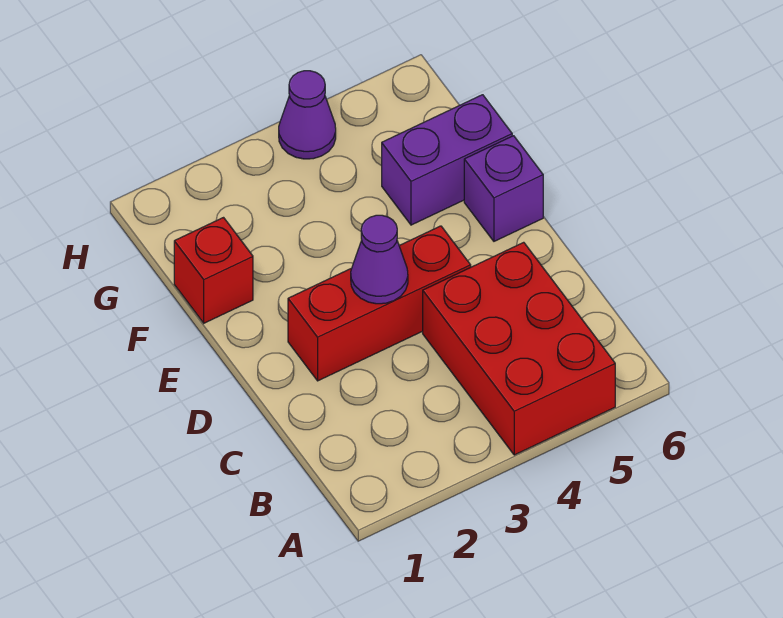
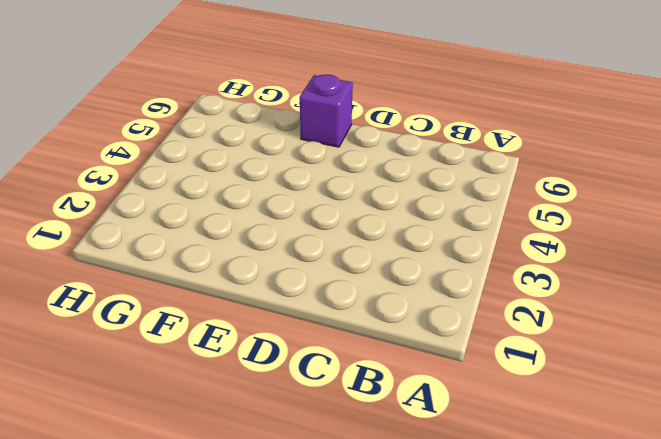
none -> red brick A4:C5 level 1
none -> red brick D2:D4 level 1

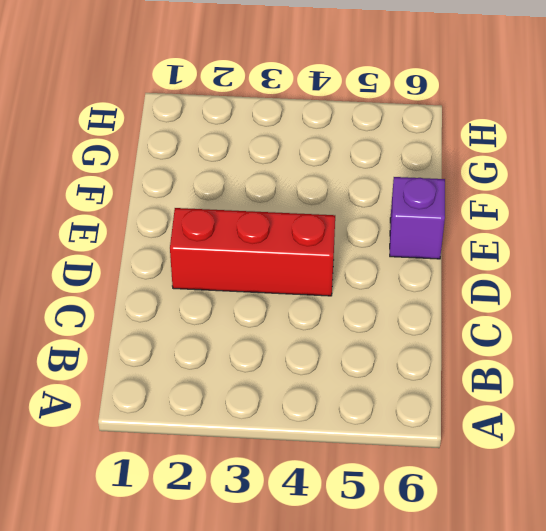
none -> red brick A4:C5 level 1
none -> red brick F1 level 1

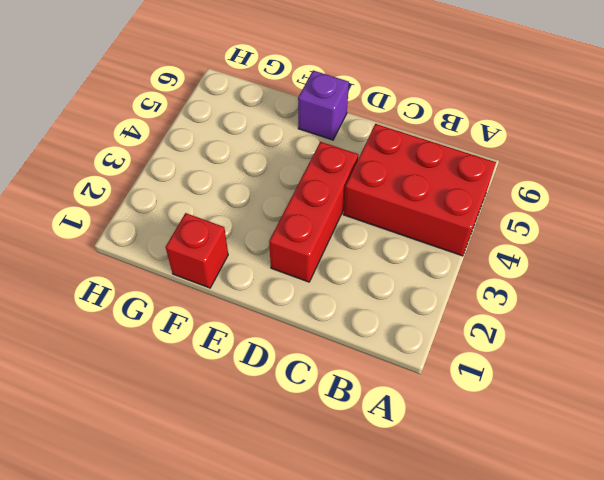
none -> purple brick F5:F6 level 1
none -> purple cone H4 level 1

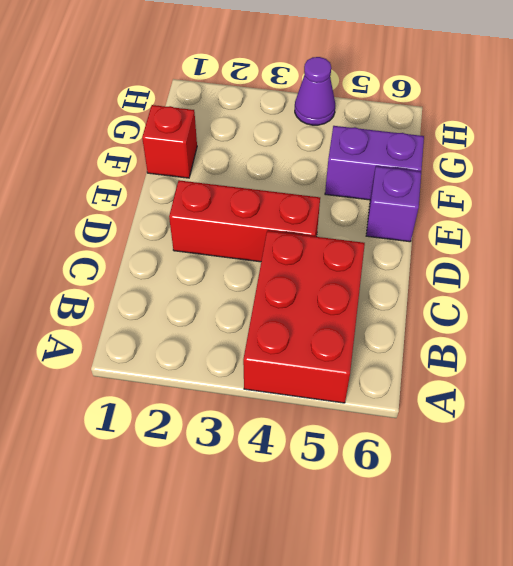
none -> purple cone D3 level 2

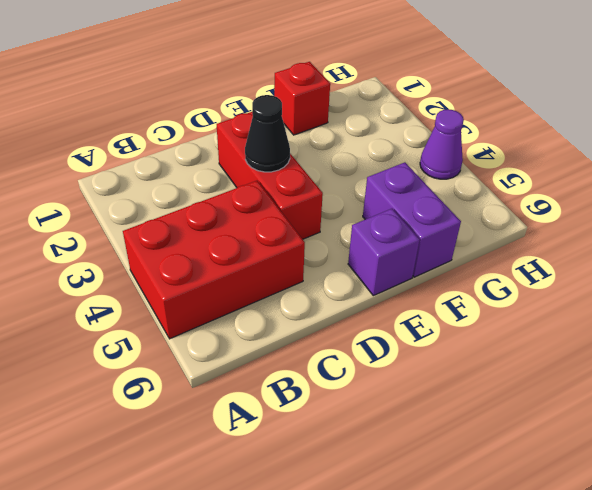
black cone D3 level 2 -> purple cone D3 level 2

